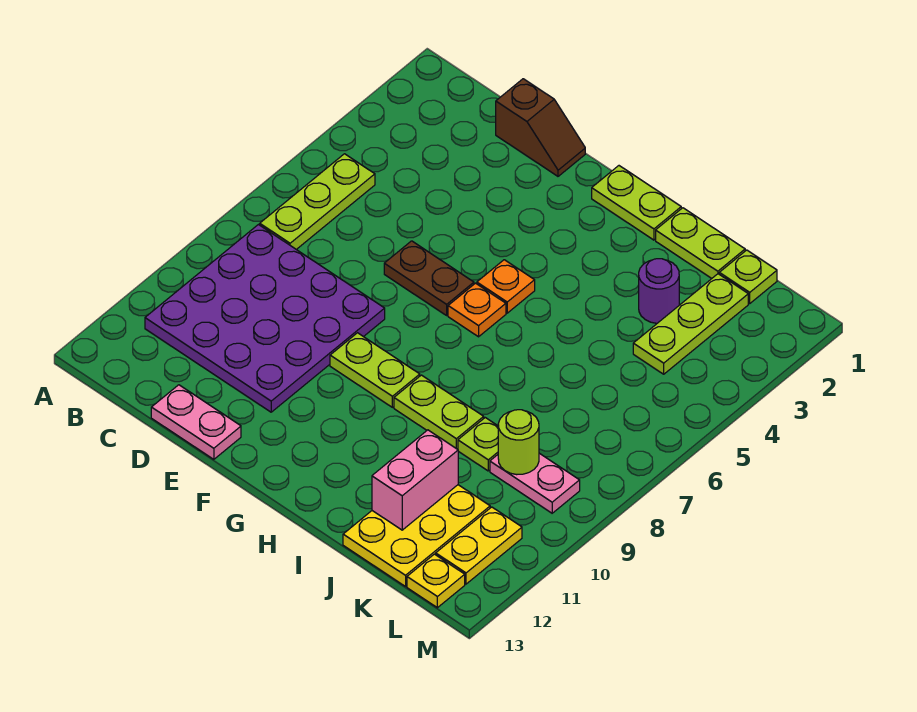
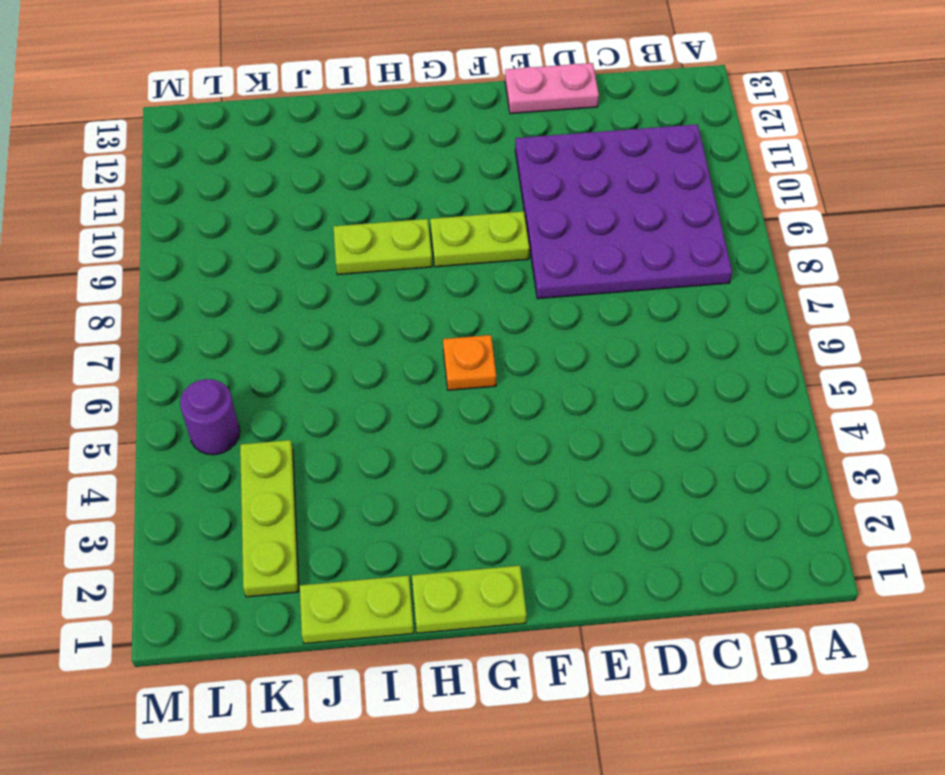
purple round brick L5 level 1 -> purple round brick J3 level 1
none -> lime plate B5:B7 level 1
none -> brown slope D1:E1 level 1 top D
none -> brown plate E6:F6 level 1

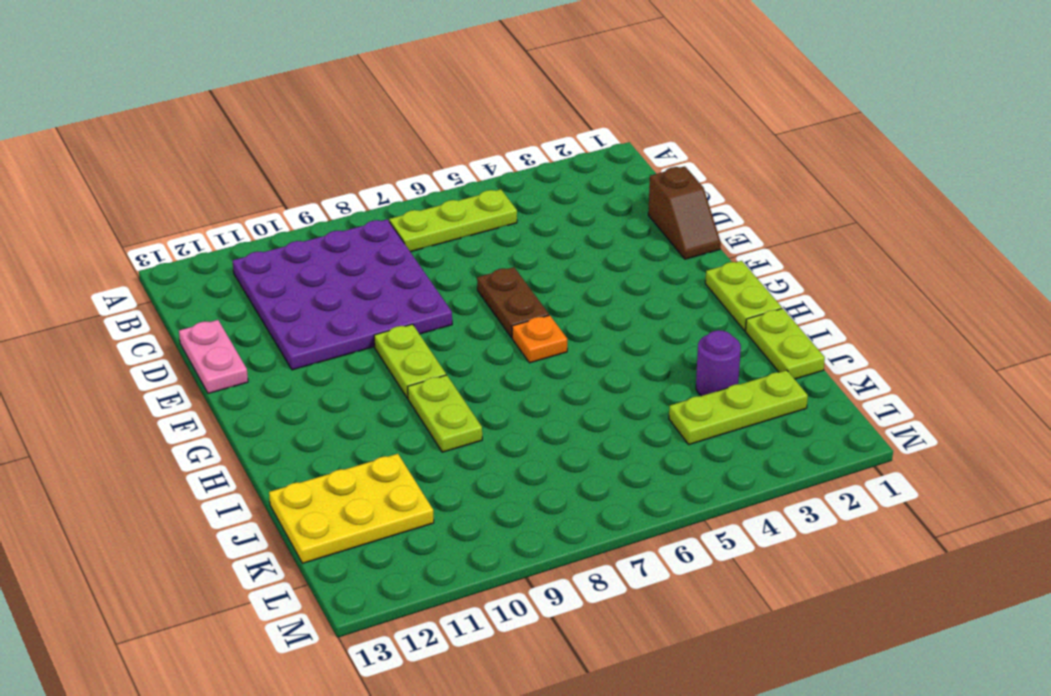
none -> orange plate G5 level 1
none -> lime plate J9 level 1
none -> lime plate K1 level 1

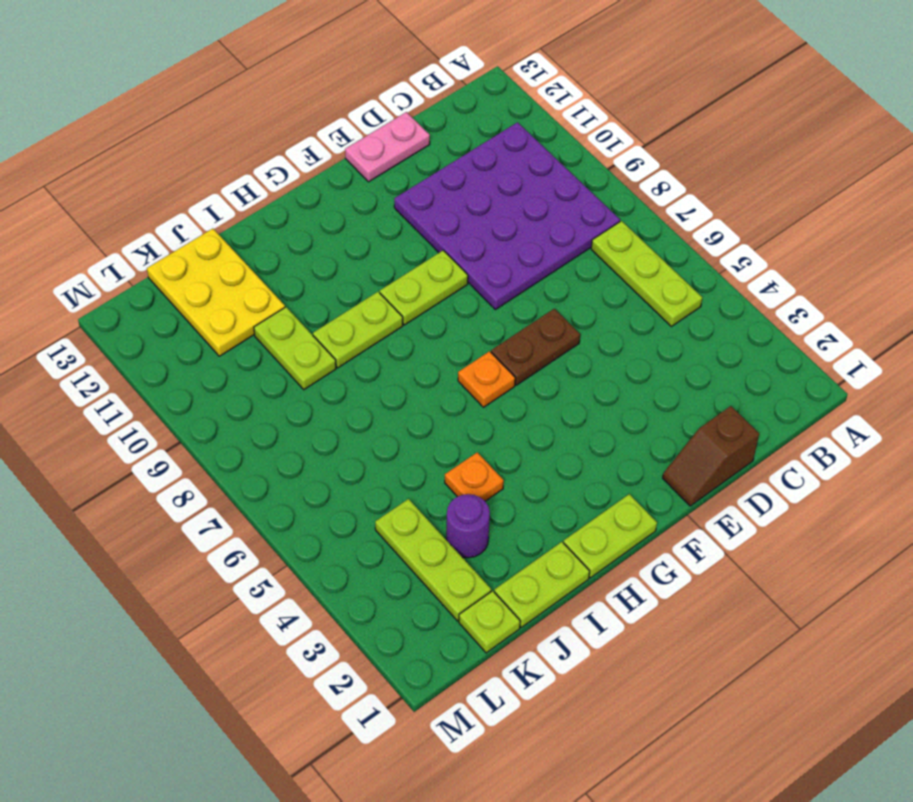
orange plate I4 level 1 -> orange plate G5 level 1
lime plate J9:J10 level 1 -> lime plate J9 level 1
none -> pink plate K9:L9 level 1
none -> yellow plate L11:L12 level 1
none -> yellow plate L13 level 1

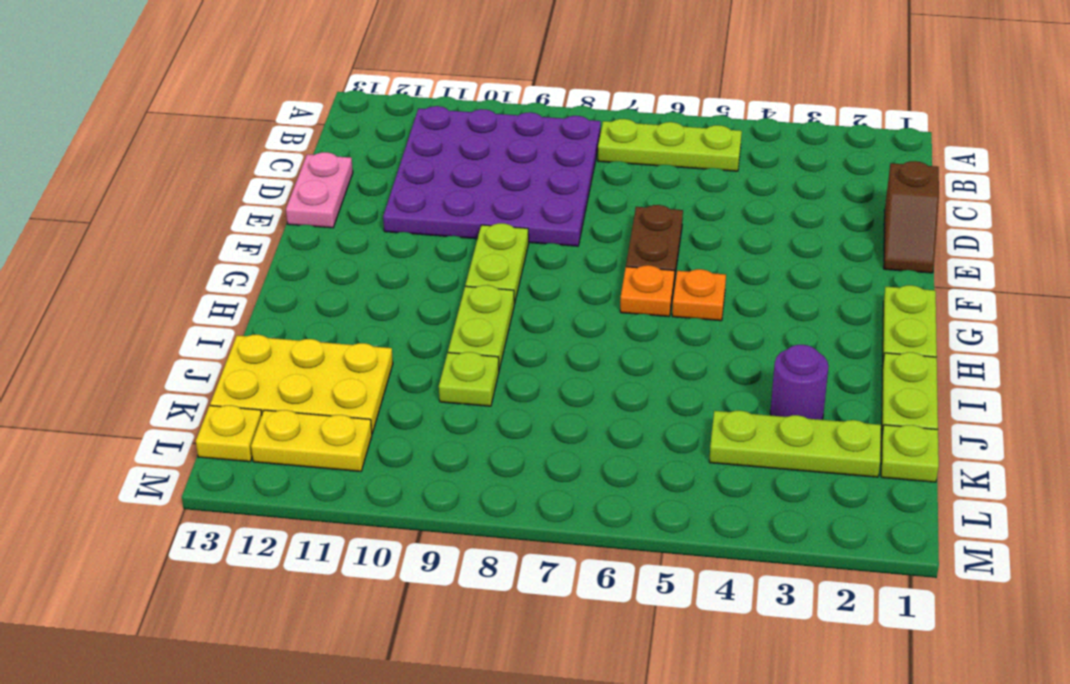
none -> pink plate K9:L9 level 1
none -> pink brick J11:J12 level 2
none -> lime round brick K9 level 2

